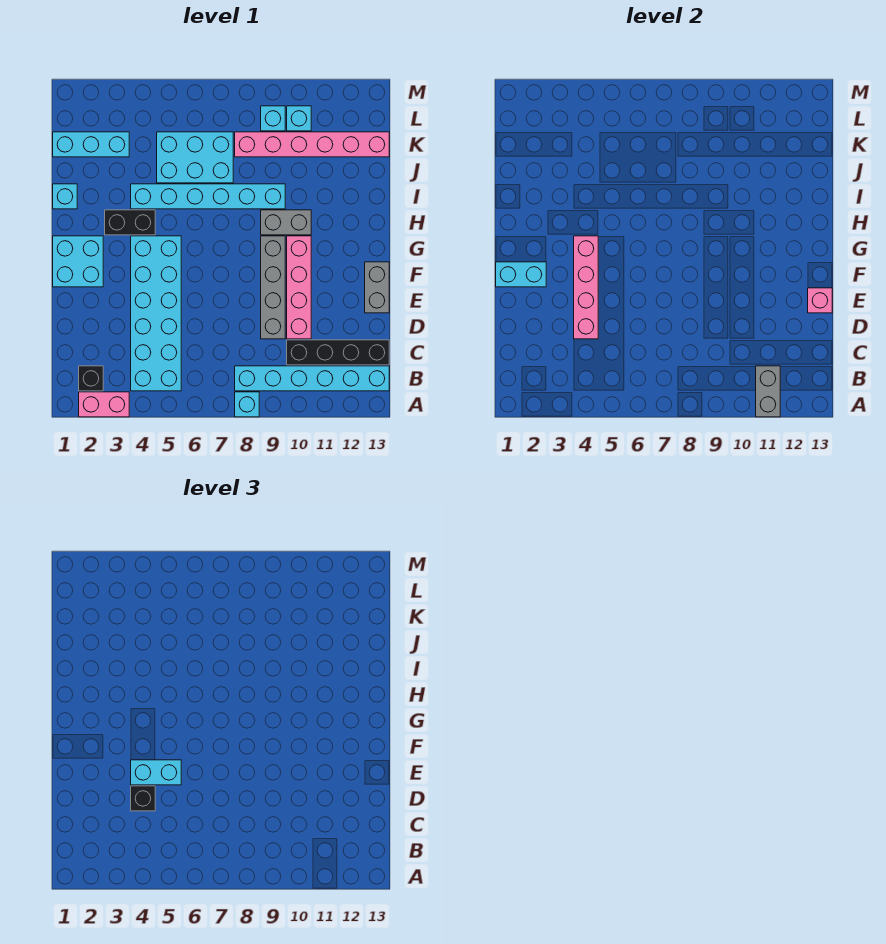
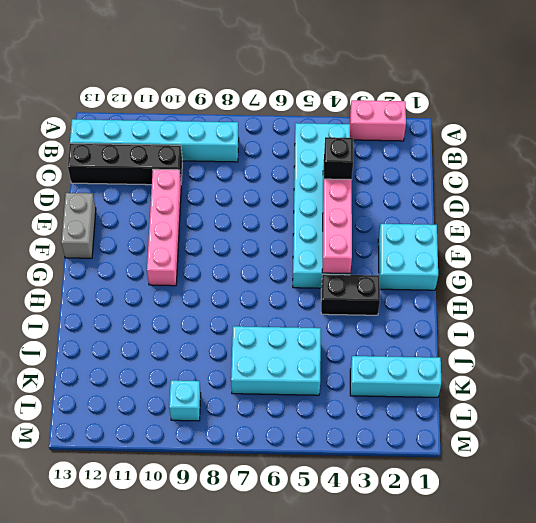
none -> cyan brick A8 level 1
none -> black brick B2 level 1
none -> grey brick D9:G9 level 1

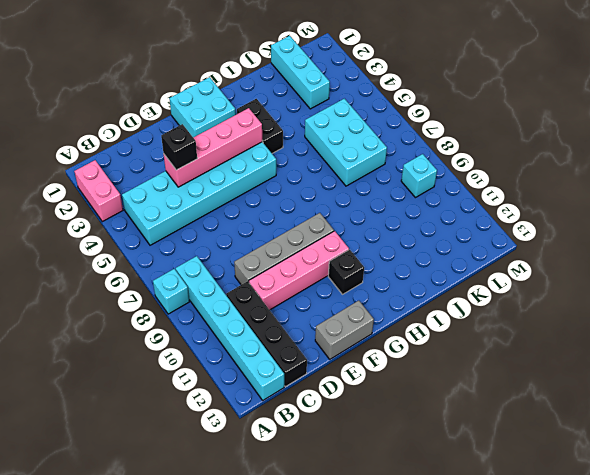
black brick G11 level 1 -> black brick B2 level 1
none -> grey brick H9:H10 level 1
none -> cyan brick I1 level 1
none -> cyan brick I4:I9 level 1

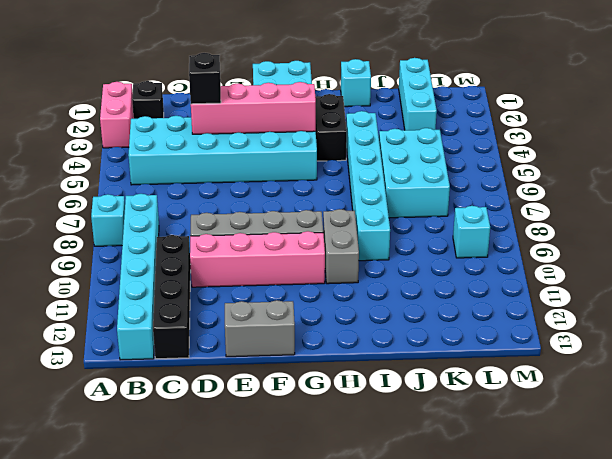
none -> pink brick K8:K13 level 1
none -> cyan brick L10 level 1
none -> grey brick A11:B11 level 2

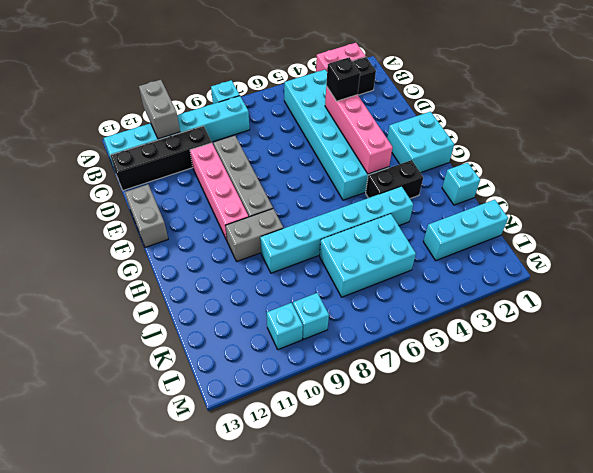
none -> pink brick K8:K13 level 1
none -> pink brick E13 level 2
none -> cyan brick F1:F2 level 2

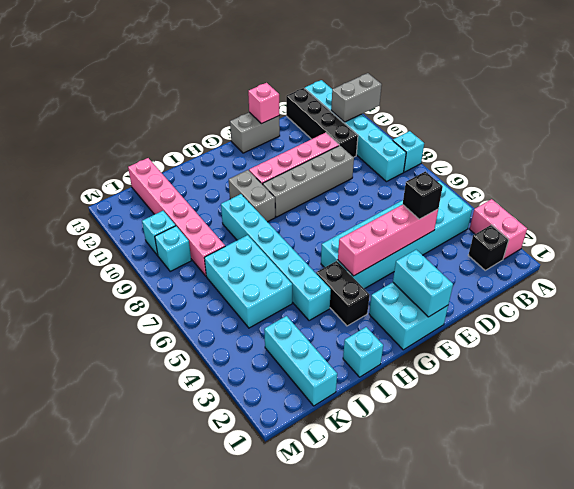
none -> cyan brick E4:E5 level 3

